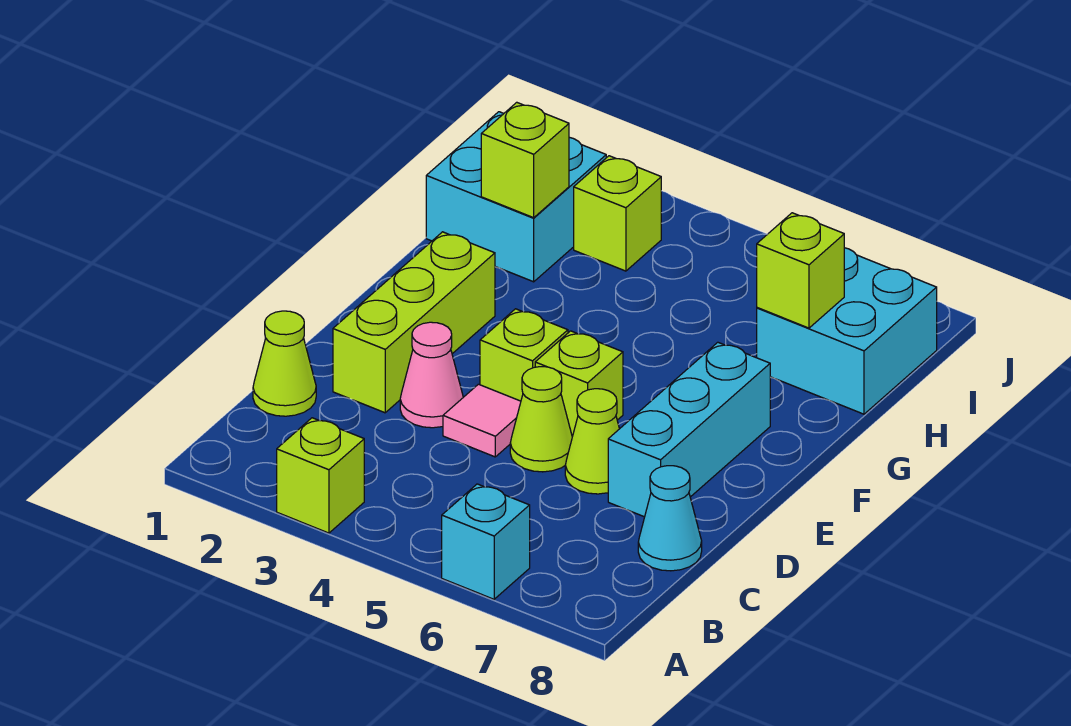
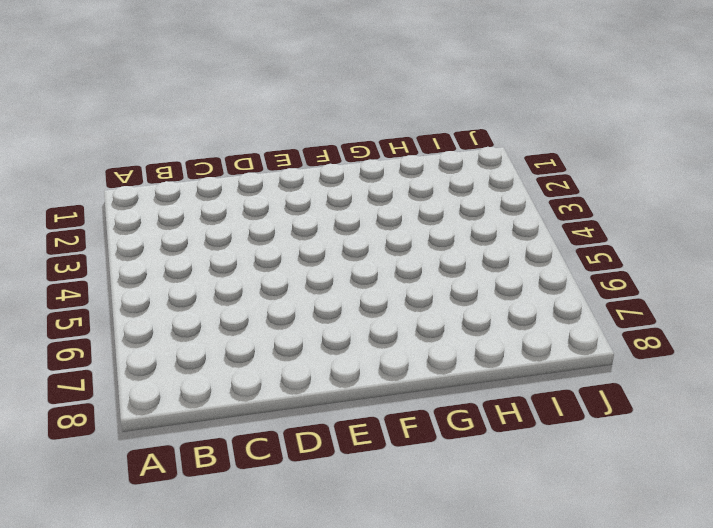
none -> lime brick A3 level 1
none -> cyan brick A6 level 1
none -> lime cone C1 level 1

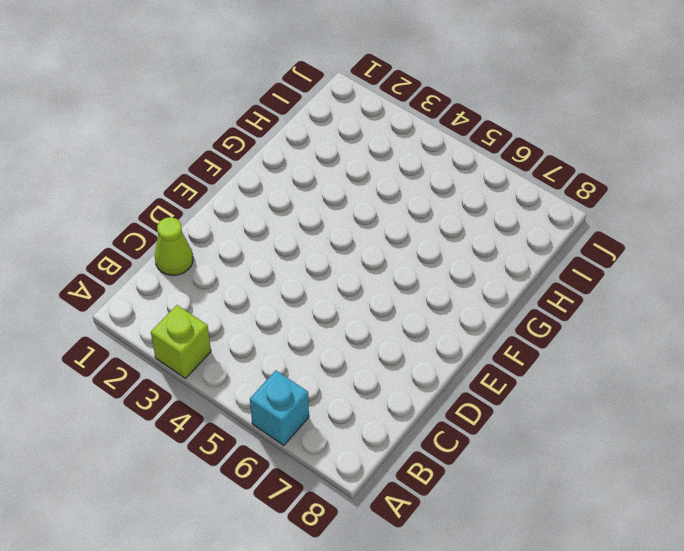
none -> cyan cone C8 level 1
none -> lime brick D2:F2 level 1
none -> pink cone D3 level 1

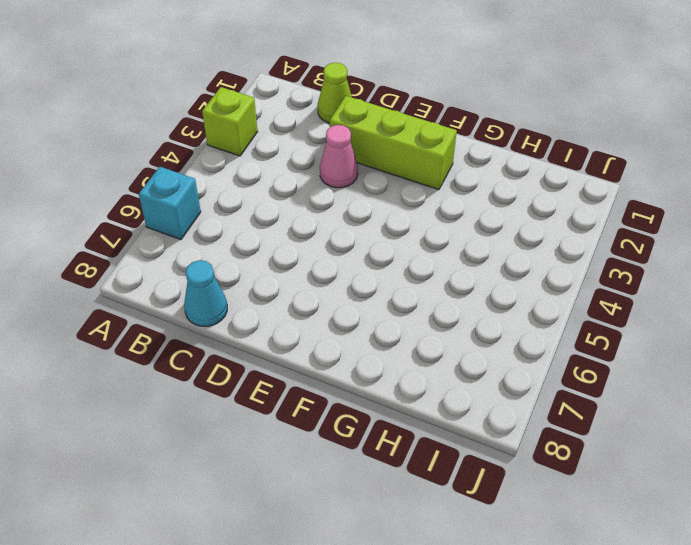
none -> pink tile D4 level 1
none -> lime cone D5 level 1
none -> lime cone D6 level 1

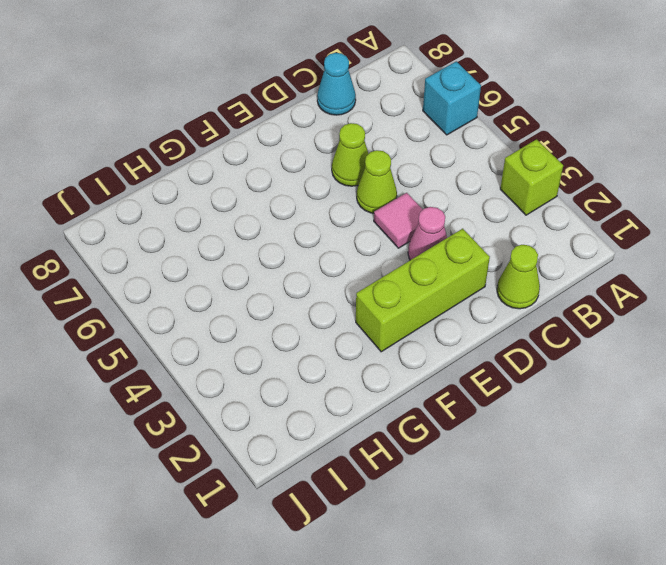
none -> cyan brick D7:F7 level 1
none -> lime brick E4 level 1
none -> lime brick E5 level 1

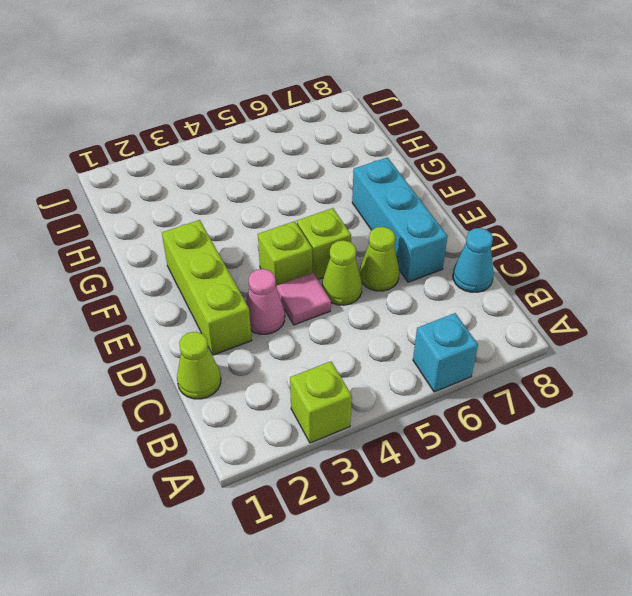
none -> cyan brick H1:I2 level 1
none -> cyan brick H7:I8 level 1
none -> lime brick I3 level 1

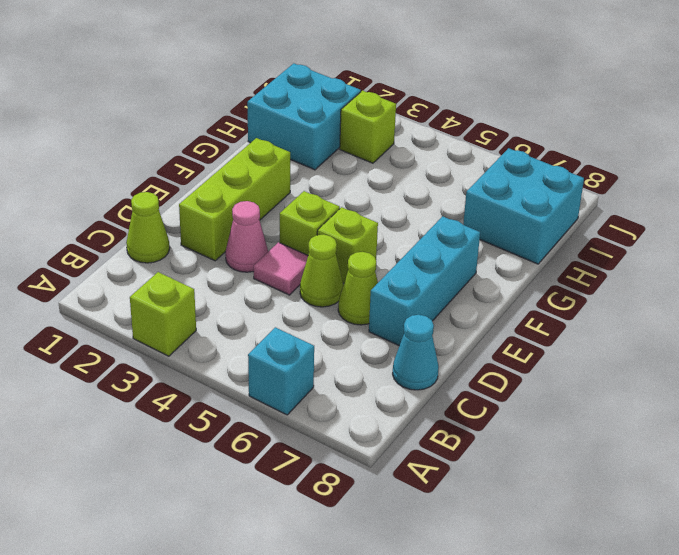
none -> lime brick H2 level 2
none -> lime brick H7 level 2

